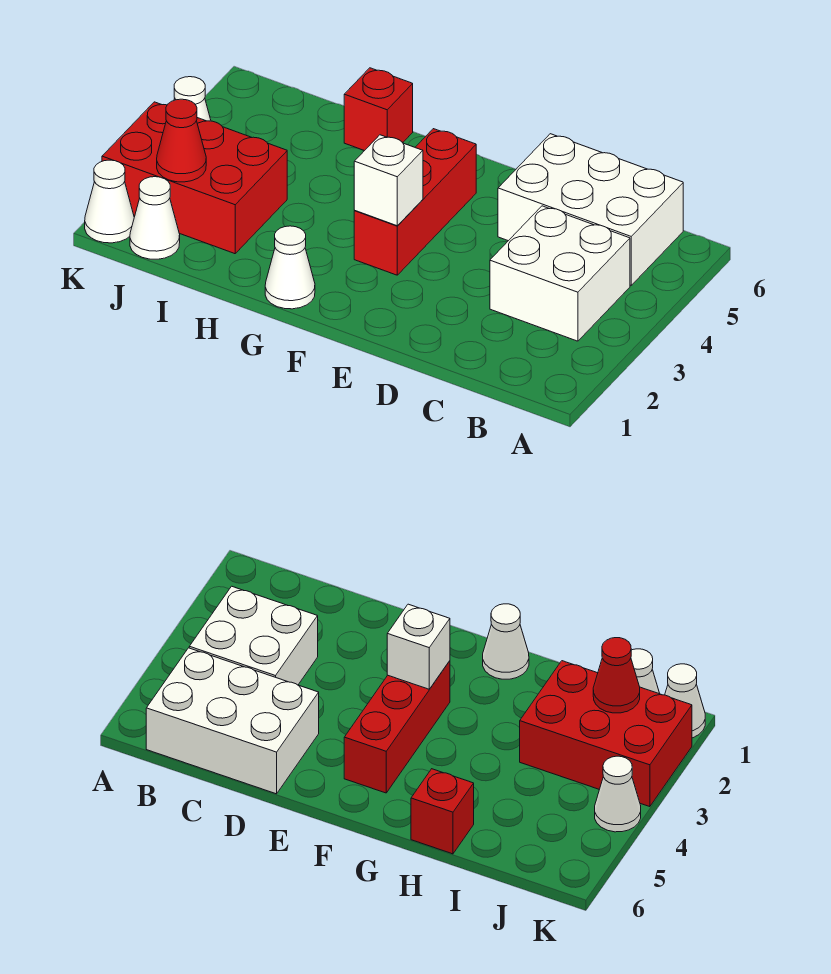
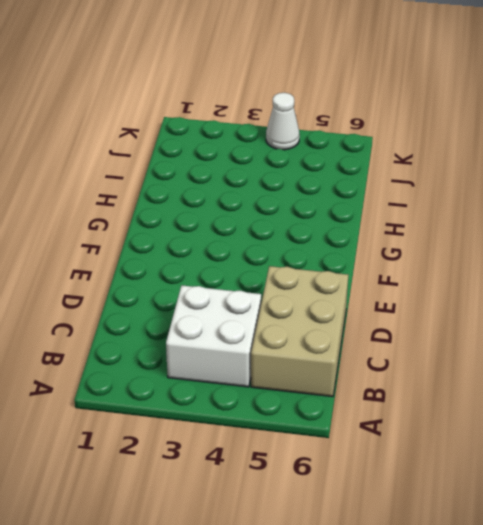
tan brick B5:D6 level 1 -> white brick B5:D6 level 1
none -> red brick F3:F5 level 1
none -> white cone G1 level 1

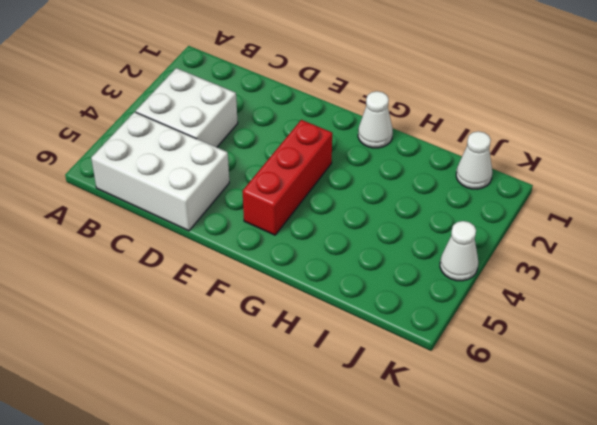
none -> red brick H6 level 1
none -> red brick I2:K3 level 1

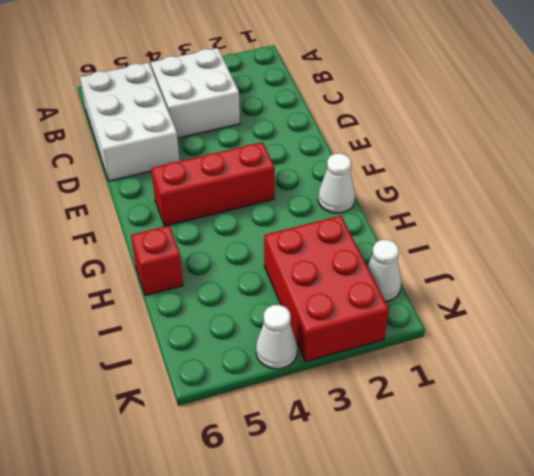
none -> white cone K1 level 1
none -> white brick F3 level 2

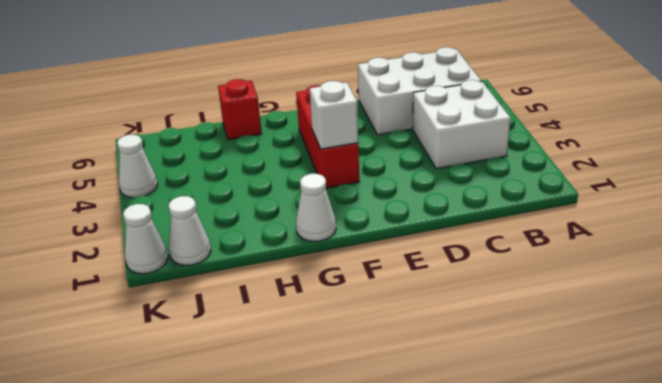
none -> red brick I2:K3 level 1
none -> red cone J2 level 2

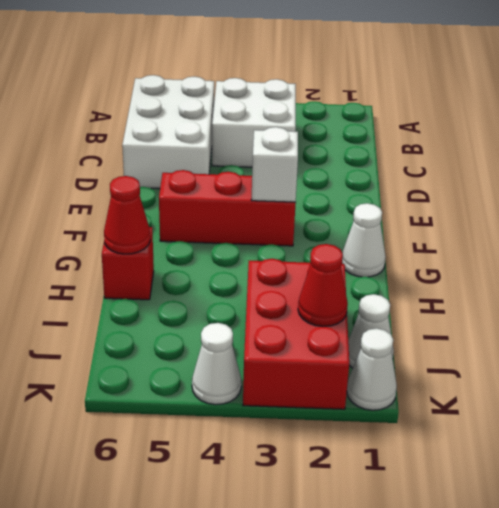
red cone H6 level 2 -> none

